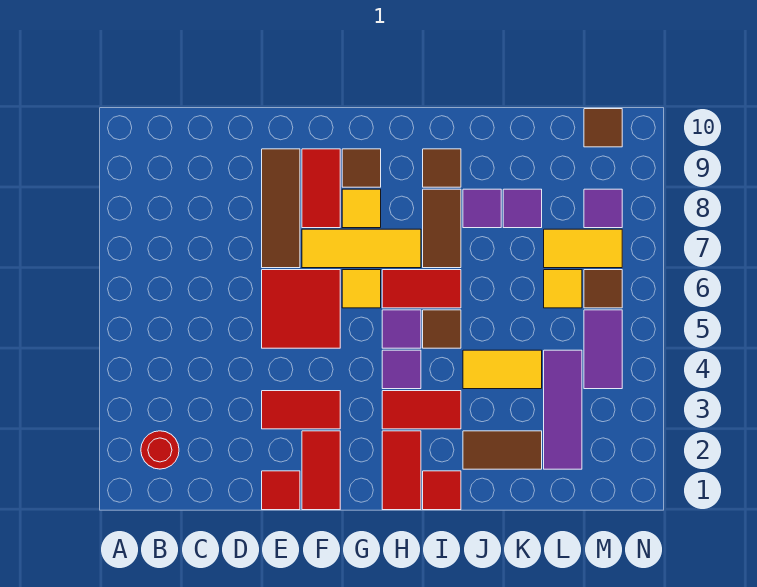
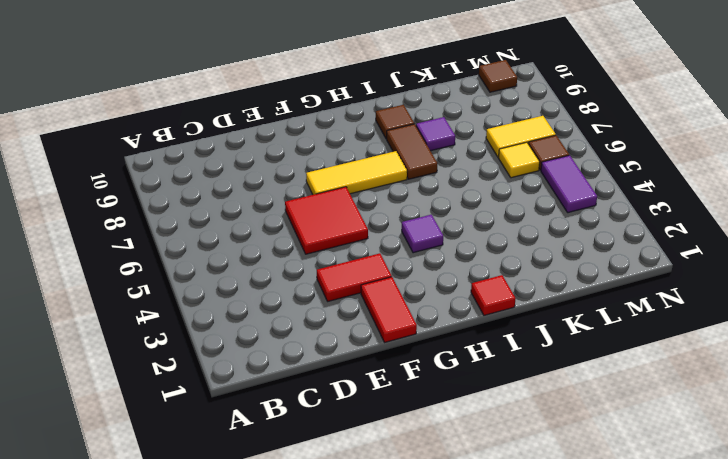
none -> red round brick B2 level 1
none -> red tile E1 level 1
none -> brown tile E7:E9 level 1
none -> red tile F8:F9 level 1

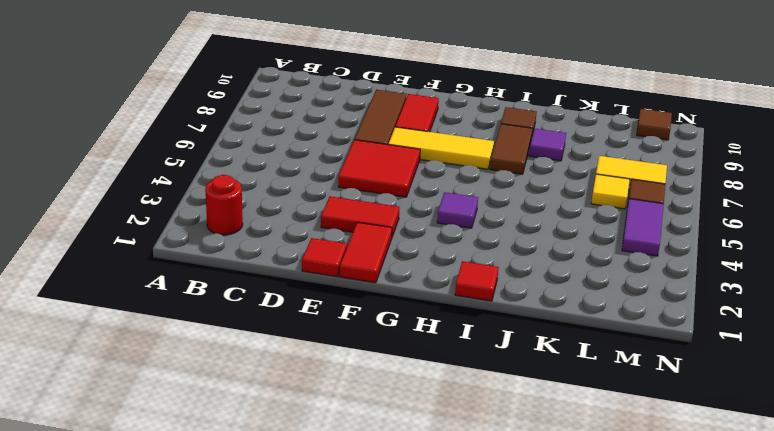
none -> yellow tile G6 level 1
none -> yellow tile G8 level 1
none -> brown tile G9 level 1
none -> red tile H1:H2 level 1

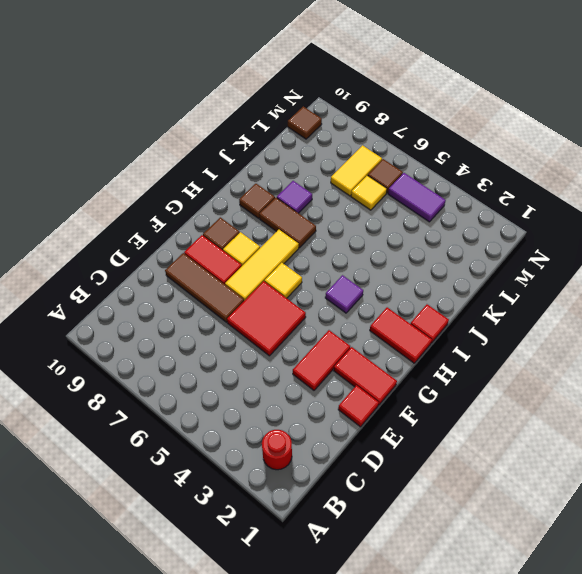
none -> red tile H3:I3 level 1
none -> purple tile H5 level 1
none -> red tile H6:I6 level 1
none -> brown tile I5 level 1

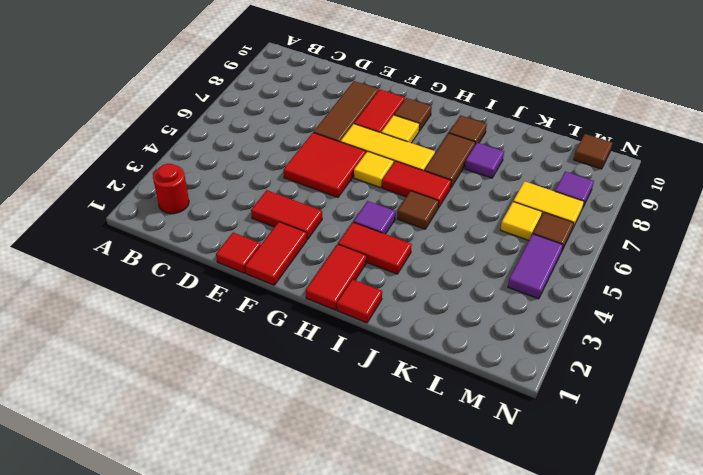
none -> purple tile H5 level 1
none -> brown tile J2:K2 level 1
none -> yellow tile J4:K4 level 1
none -> purple tile K8 level 1

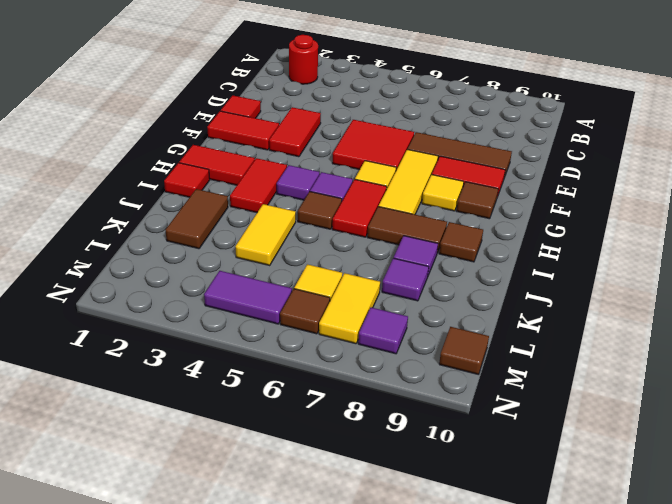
none -> purple tile L2:L4 level 1

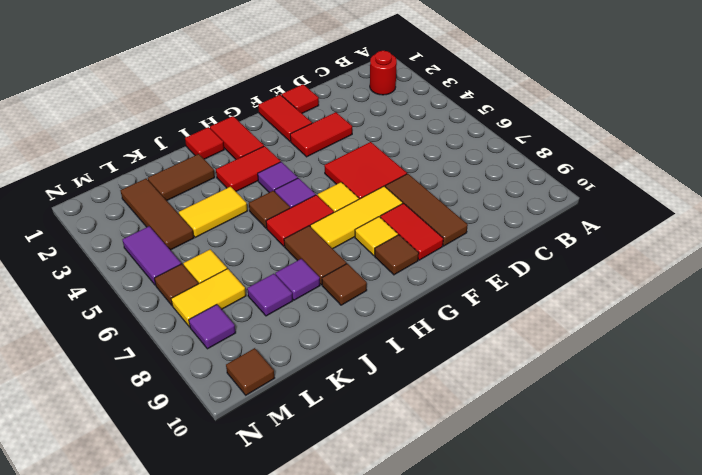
brown tile L2:L4 level 1 -> purple tile L2:L4 level 1

